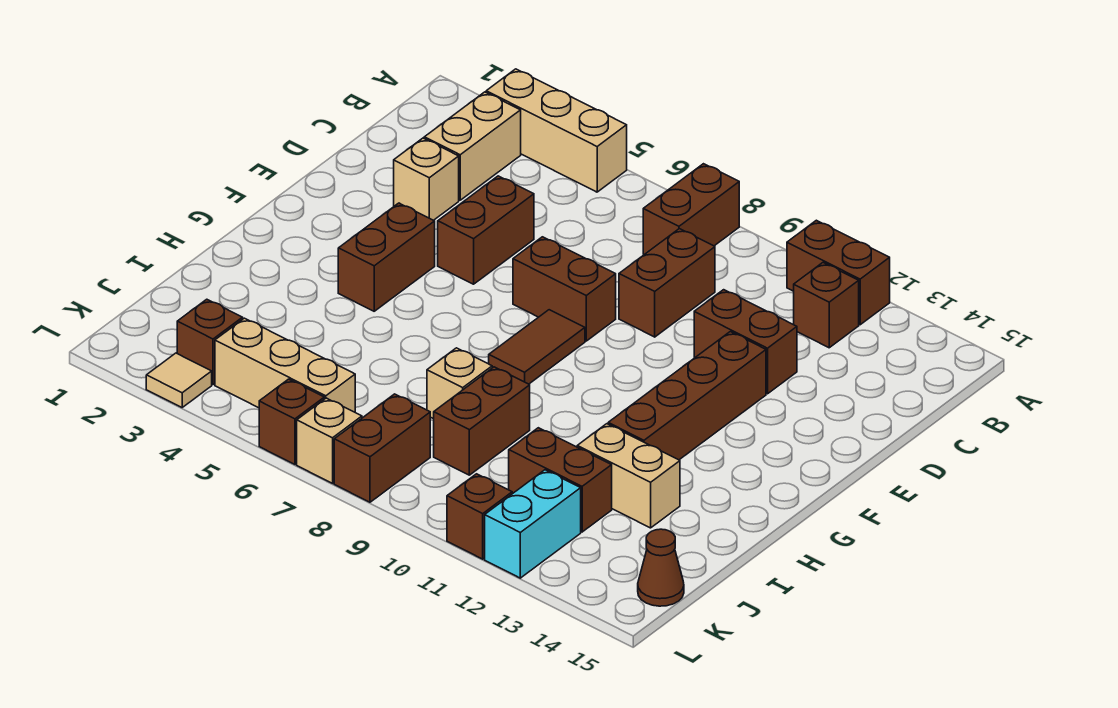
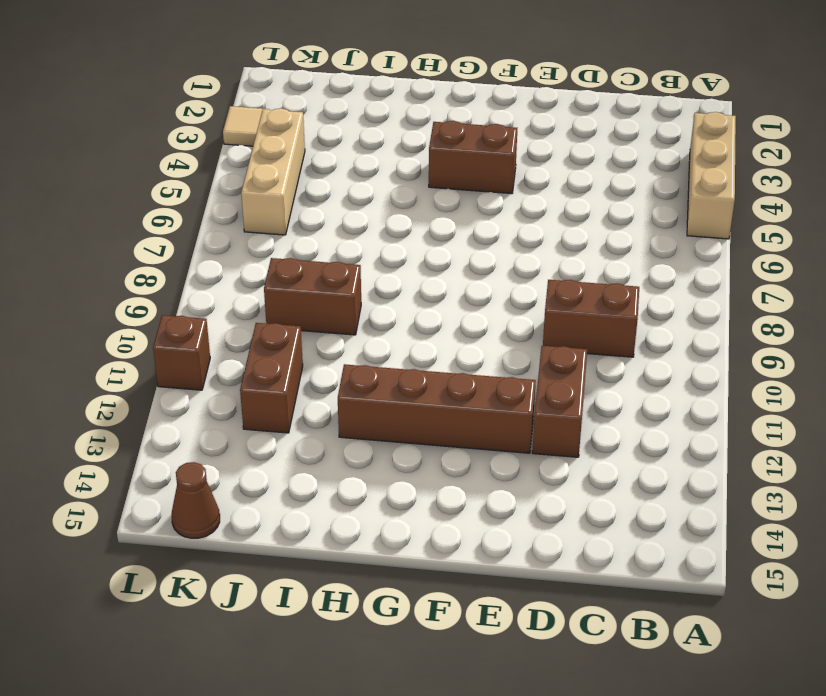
none -> brown brick A8:B8 level 1
none -> brown brick A11:A12 level 1
none -> tan brick B3:C3 level 1

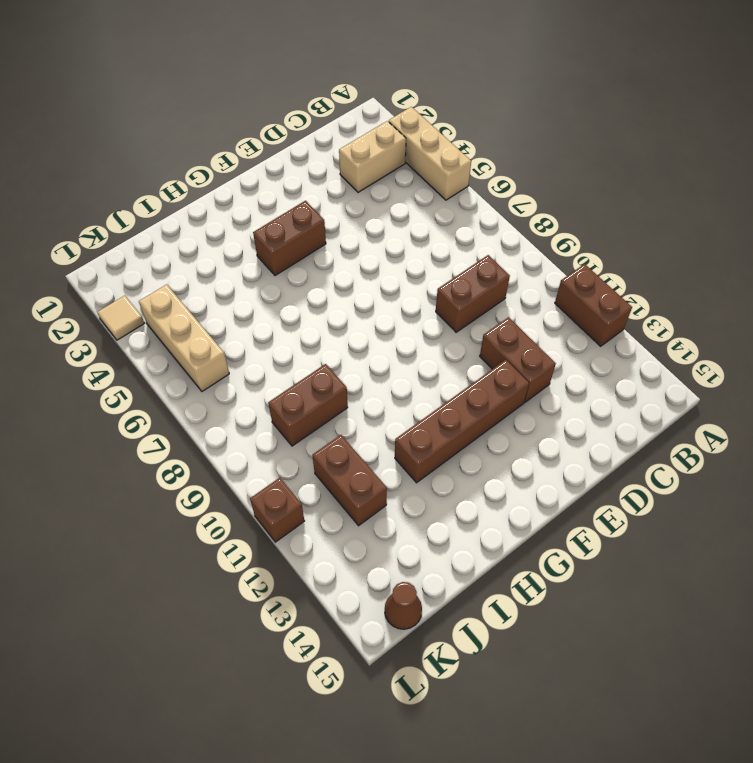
none -> brown brick A8:B8 level 1
none -> brown brick B12 level 1
none -> tan brick D3 level 1

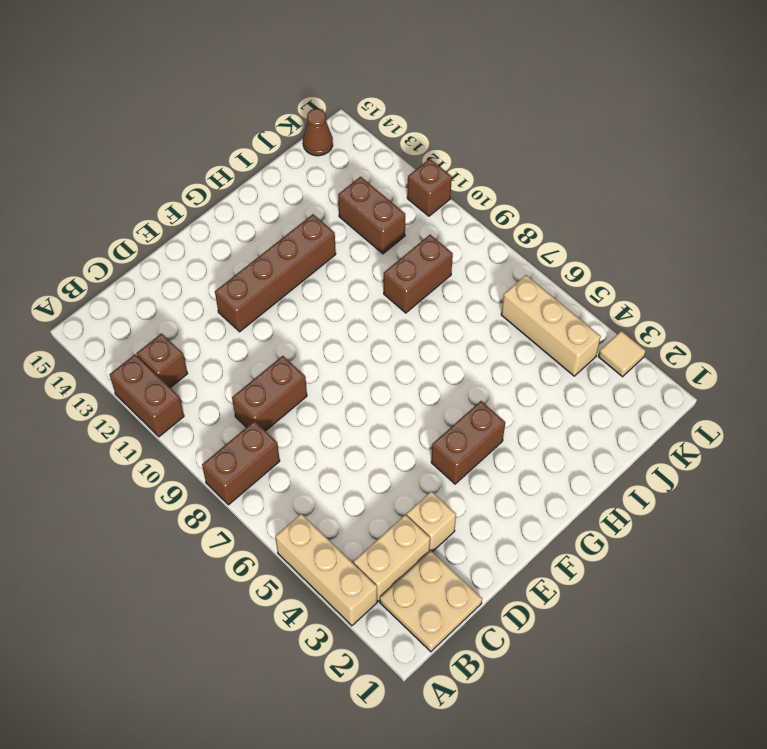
tan plate B1:C2 level 1 -> none
none -> brown brick D5:E5 level 1
none -> brown brick D11:D12 level 1
none -> brown brick E7:E8 level 1

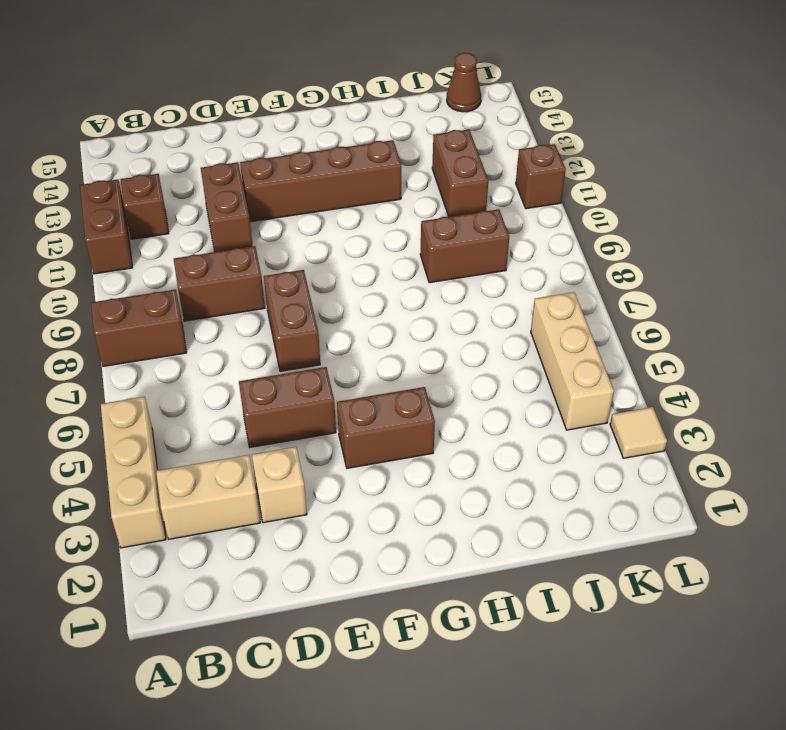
none -> brown tile F8:G8 level 1
none -> tan brick I8 level 1
none -> tan brick I12:I13 level 1

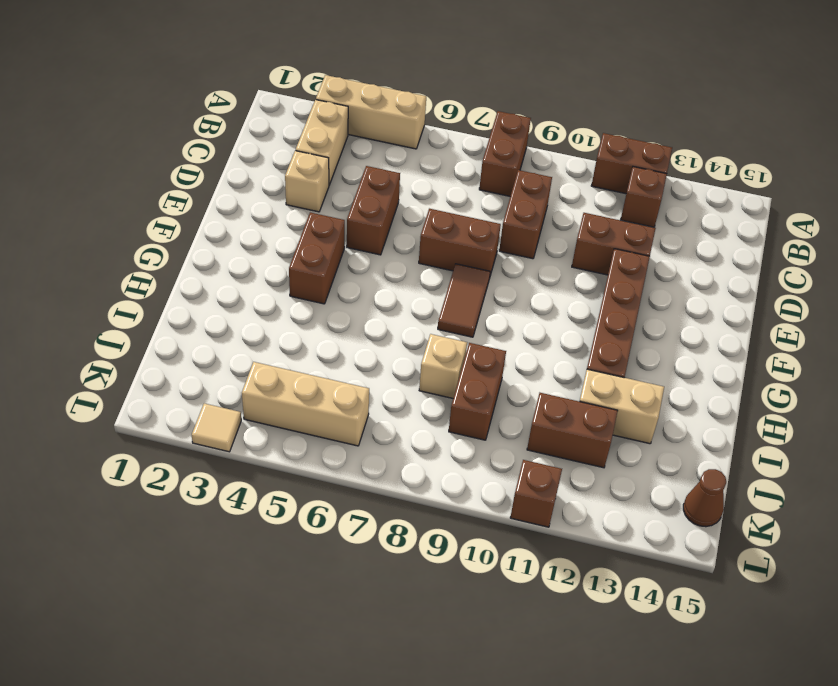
none -> brown brick K3 level 1
none -> brown brick K8:L8 level 1
none -> cyan brick K12:L12 level 1

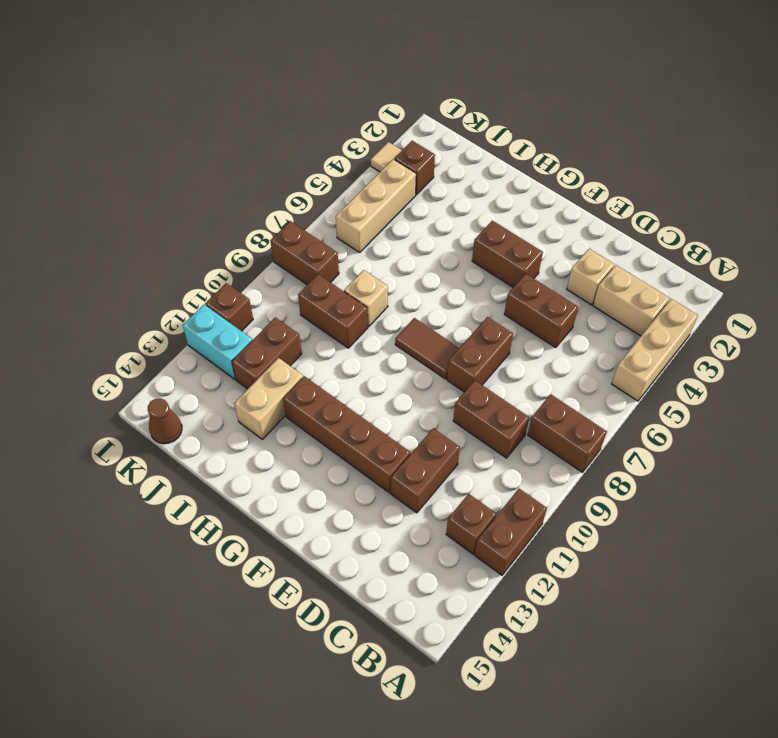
none -> brown brick L6 level 1
none -> tan brick L7 level 1

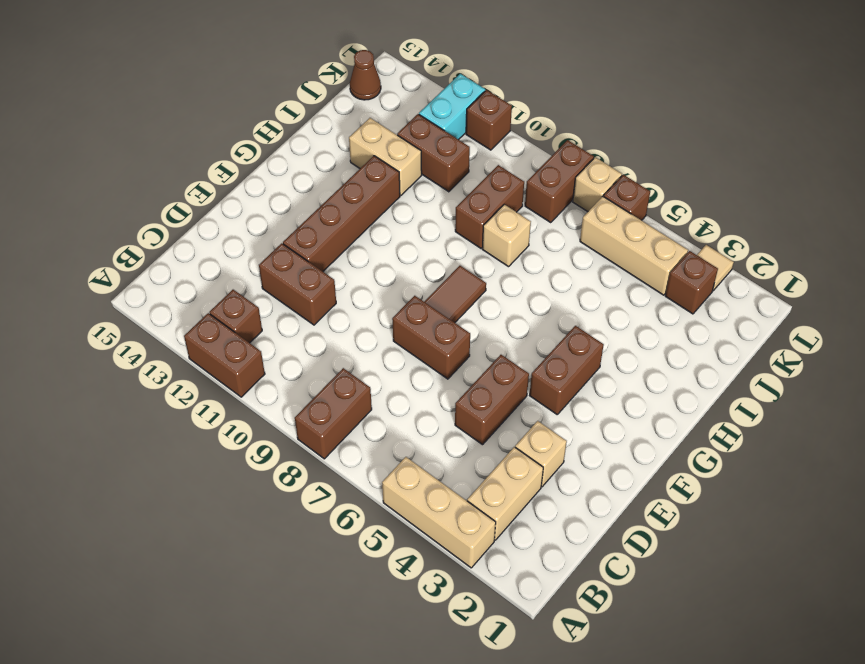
none -> brown brick C9:D9 level 1

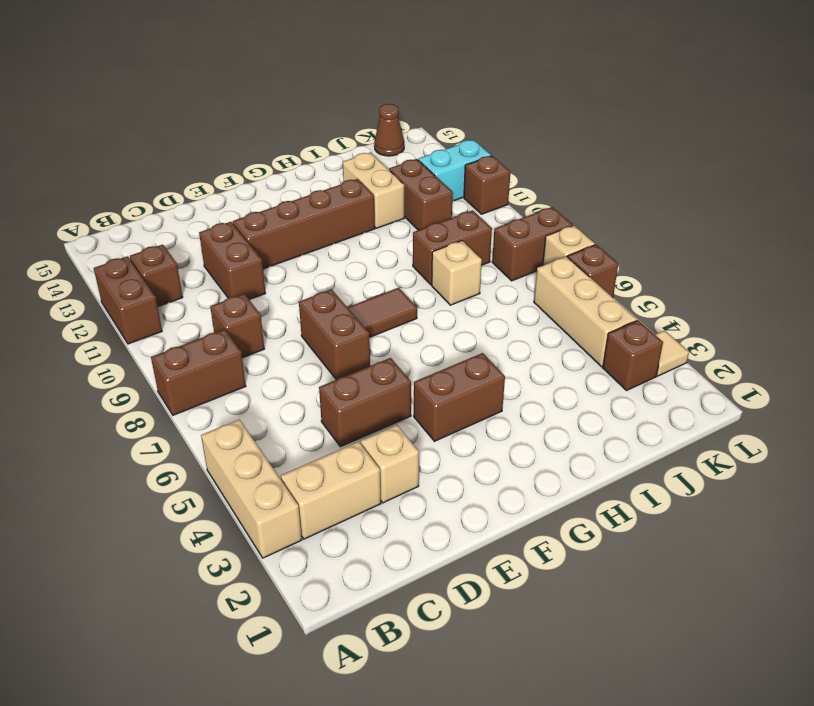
brown brick C9 level 1 -> brown brick C9:D9 level 1

